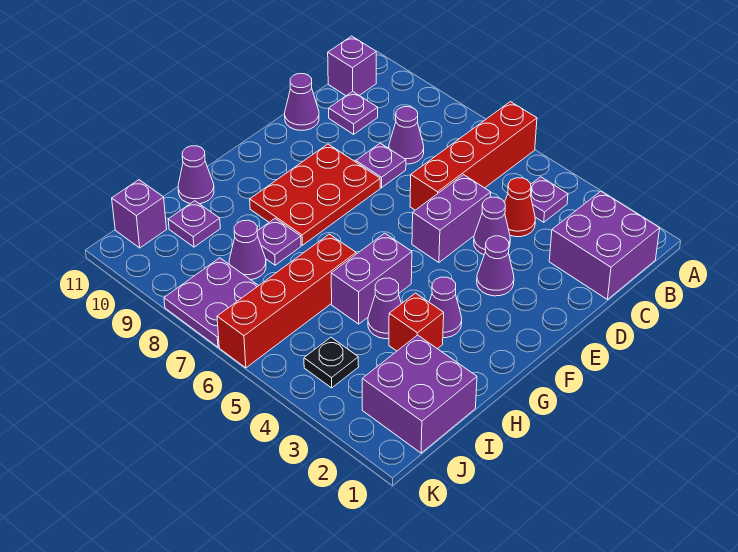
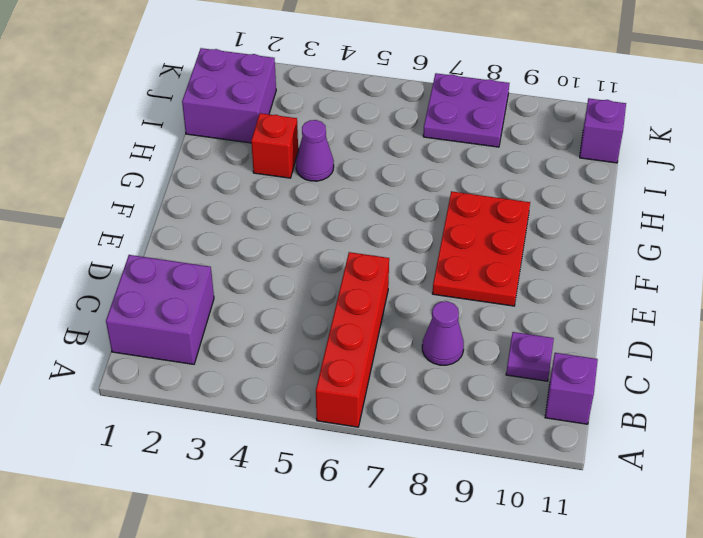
none -> purple plate B4 level 1
none -> red cone C4 level 1
none -> purple cone D4 level 1

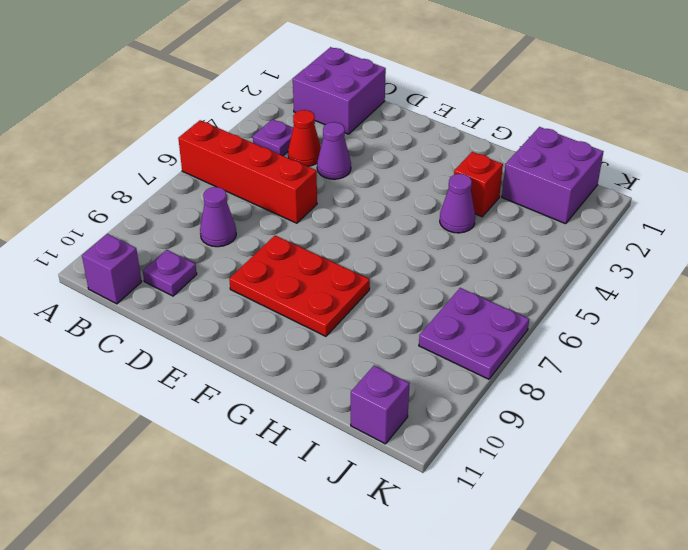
none -> purple brick D5:E5 level 1
none -> purple plate D8 level 1
none -> purple cone D11 level 1

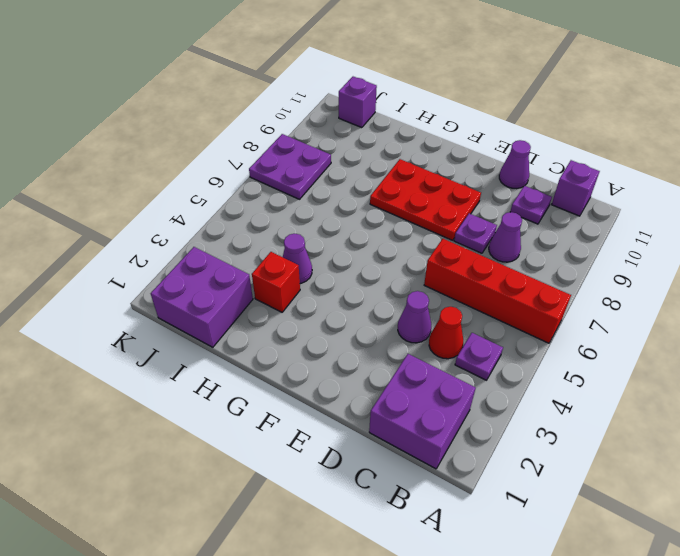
none -> purple brick D5:E5 level 1
none -> purple cone E3 level 1
none -> purple cone G3 level 1

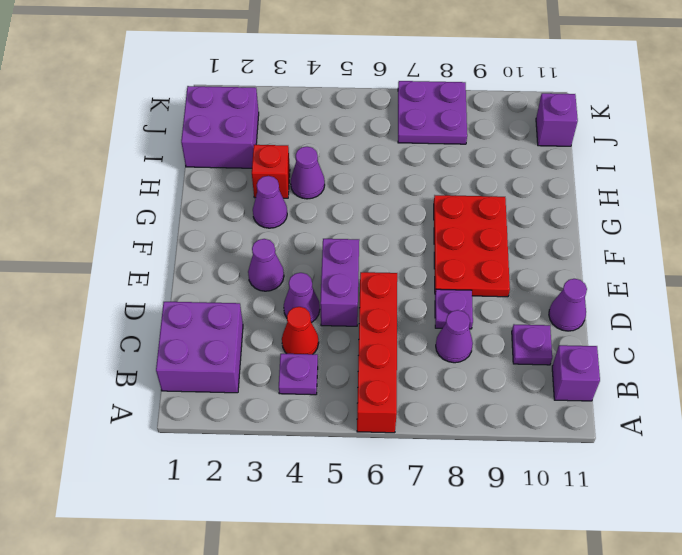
none -> purple brick G5:H5 level 1
none -> red brick H6:K6 level 1
none -> purple plate H8 level 1

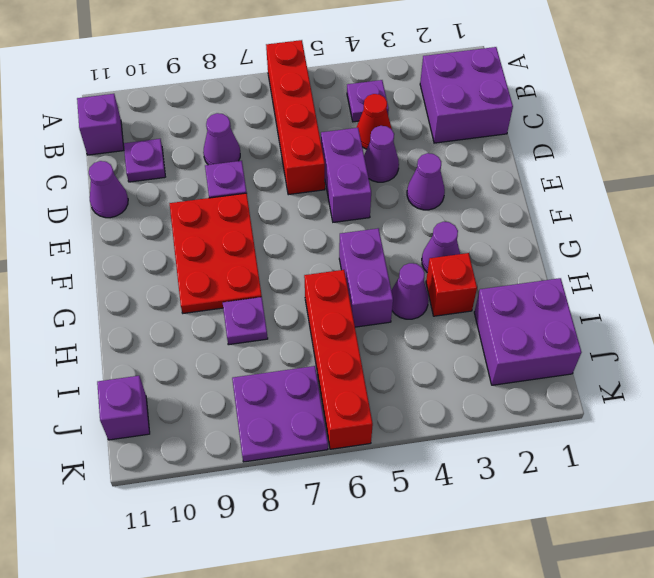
none -> purple cone H11 level 1
none -> purple cone I8 level 1
none -> purple plate I10 level 1

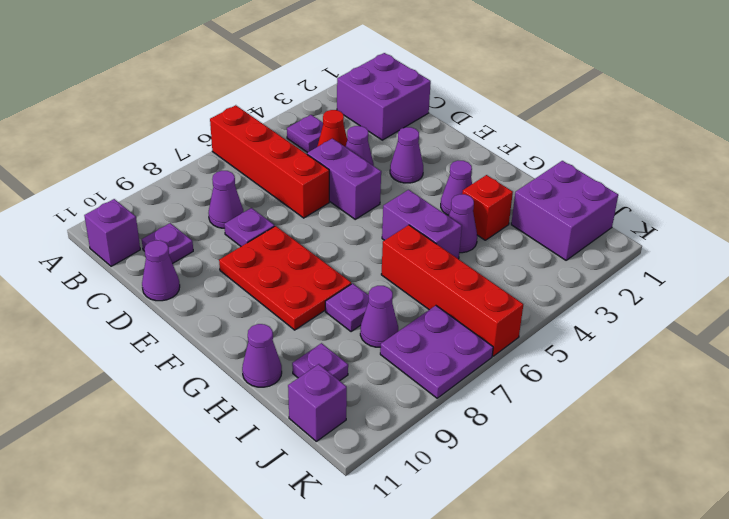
none -> black plate J4 level 1

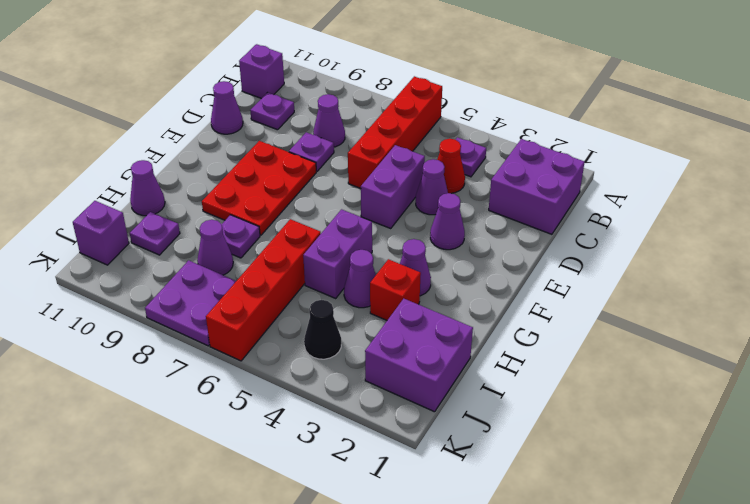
black cone J4 level 1 -> black plate J4 level 1

